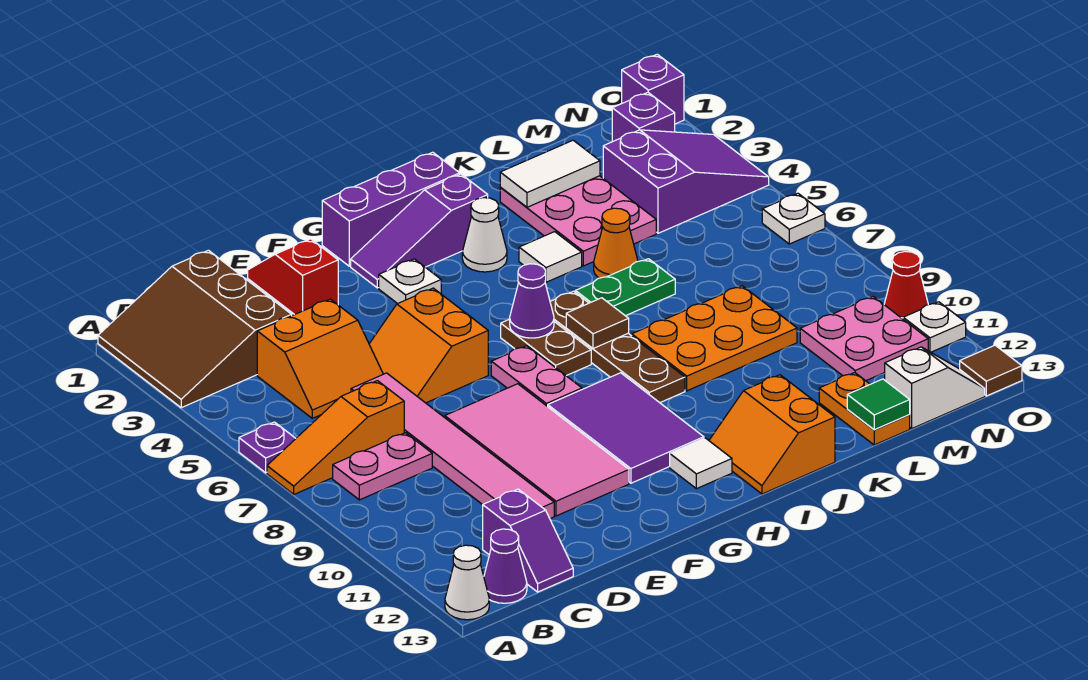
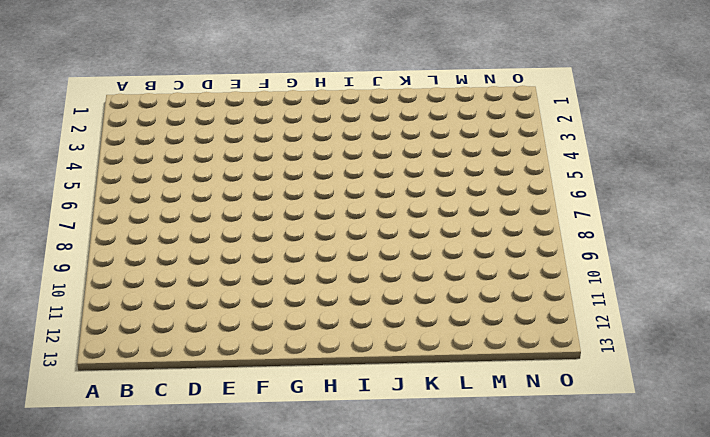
none -> brown slope A1:C3 level 1 top C
none -> purple plate A6 level 1
none -> orange slope A7:C7 level 1 top C
none -> white cone A13 level 1

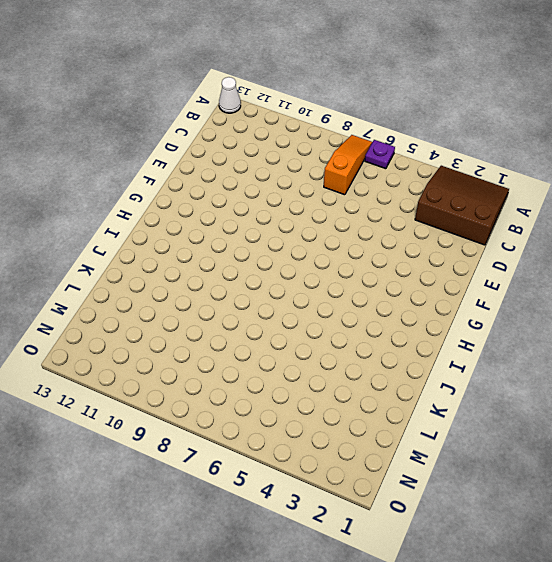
none -> pink plate B8:C8 level 1
none -> purple cone B13 level 1
none -> orange slope C4:D5 level 1 top 4
none -> purple slope C12:C13 level 1 top 12

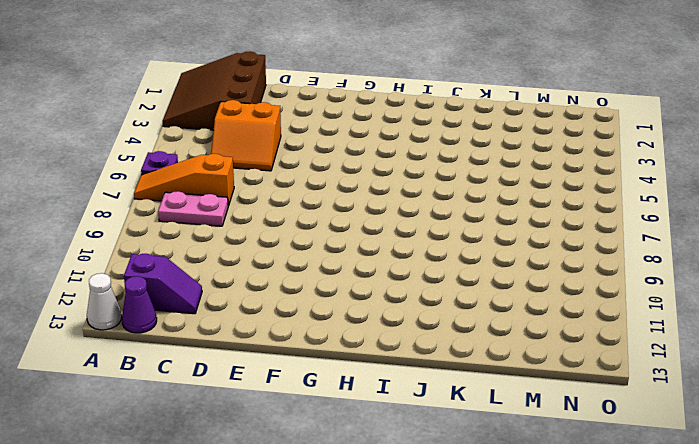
purple slope B12:C12 level 1 top B -> purple slope C12:C13 level 1 top 12
none -> pink tile D6:D11 level 1
none -> red slope E1:E2 level 1 top 2
none -> orange slope E5:F6 level 1 top F
none -> pink tile E8:F11 level 1

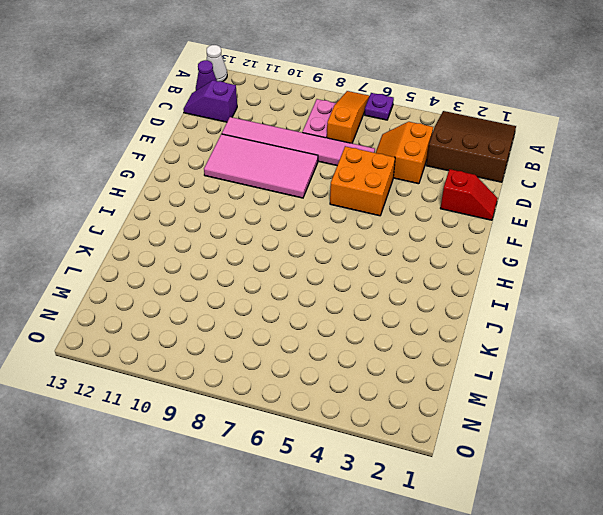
orange brick E5:F6 level 1 -> orange slope E5:F6 level 1 top F
none -> purple brick G1:I1 level 1
none -> purple slope G2:I2 level 1 top I
none -> white plate G3 level 1
none -> pink plate G7:G8 level 1

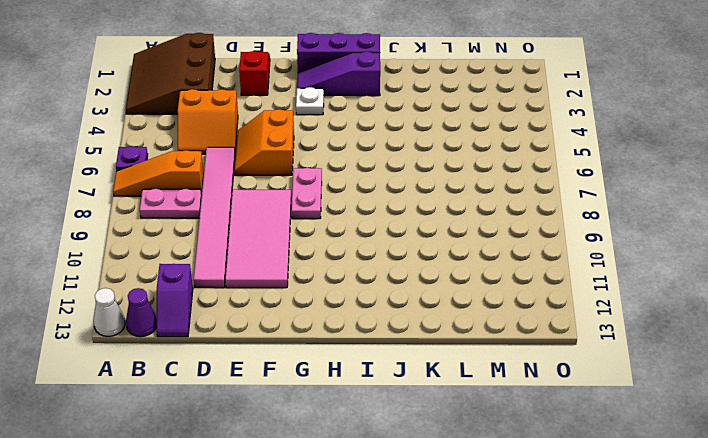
none -> purple tile G9:H11 level 1
none -> brown plate H6:H7 level 1
none -> white tile H12 level 1
none -> white cone I3 level 1

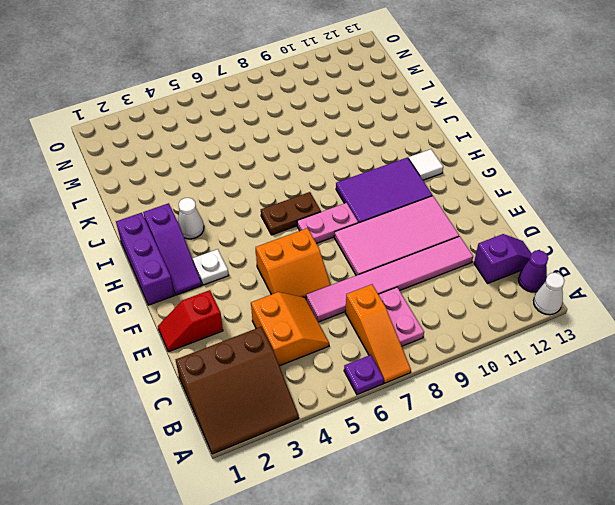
none -> brown plate I6:I9 level 1
none -> orange slope I12:J13 level 1 top J
none -> white tile J4 level 1
none -> green plate J6:K6 level 1

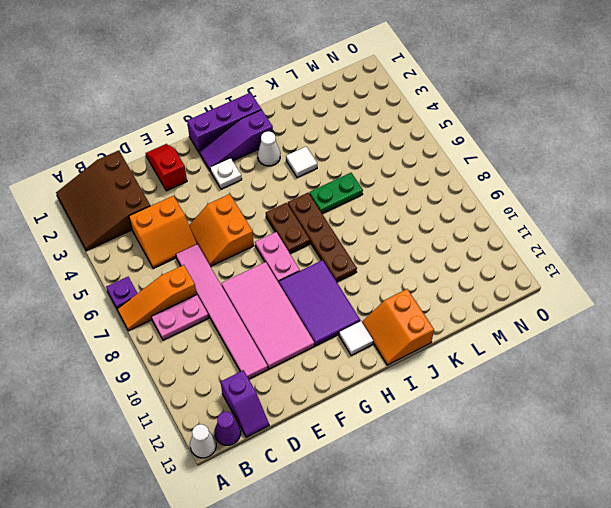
none -> orange plate J8:L9 level 1
none -> pink plate K2:L4 level 1
none -> orange cone K5 level 1
none -> orange plate L12:L13 level 1

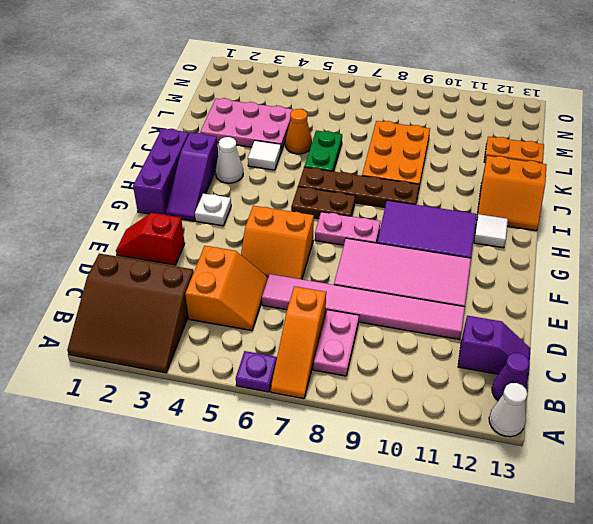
none -> purple slope M3:O4 level 1 top M
none -> pink plate M10:N11 level 1
none -> white slope M13:N13 level 1 top M
none -> purple brick N2 level 1

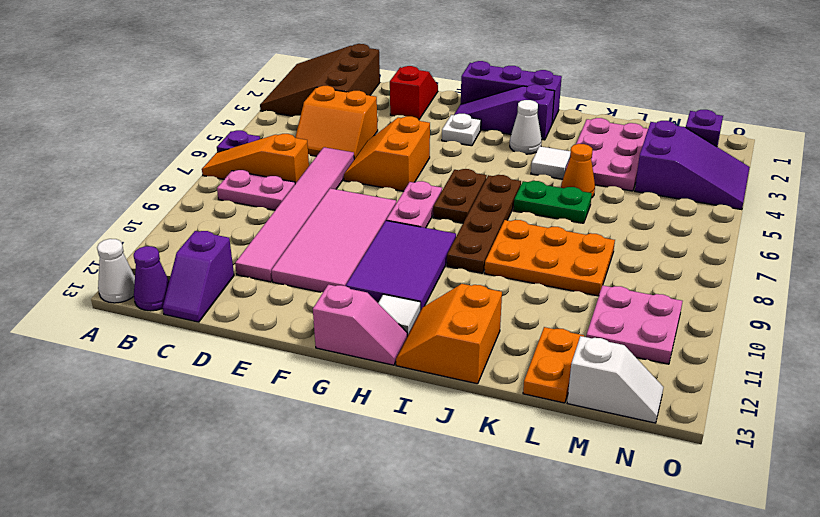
pink slope G13:H13 level 1 top G -> none
none -> purple brick O1 level 1
none -> white plate O6 level 1
none -> red cone O10 level 1
none -> white plate O11 level 1

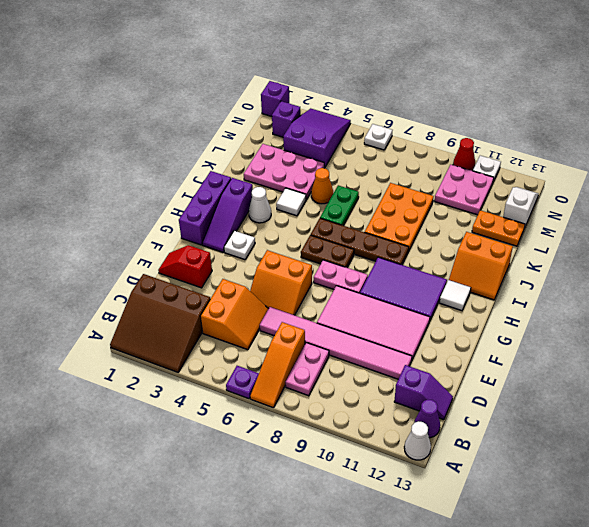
none -> brown tile O13 level 1
none -> purple cone H6 level 2
none -> brown tile I7 level 2
none -> white tile K2:L2 level 2

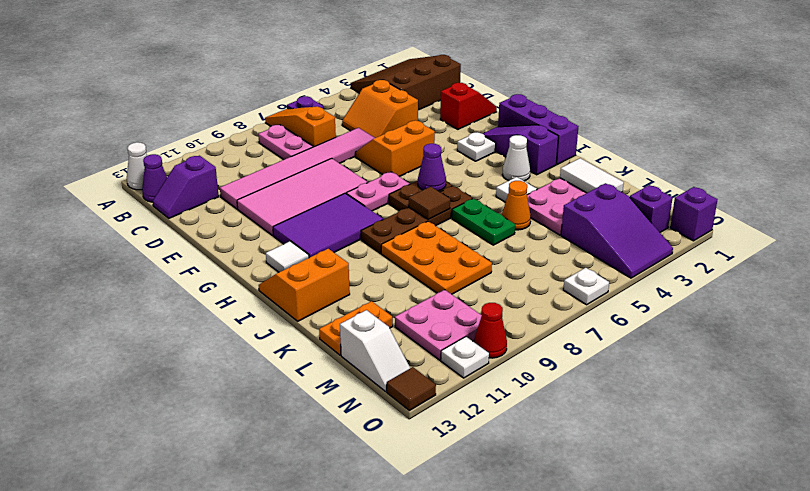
none -> green tile L13 level 2

